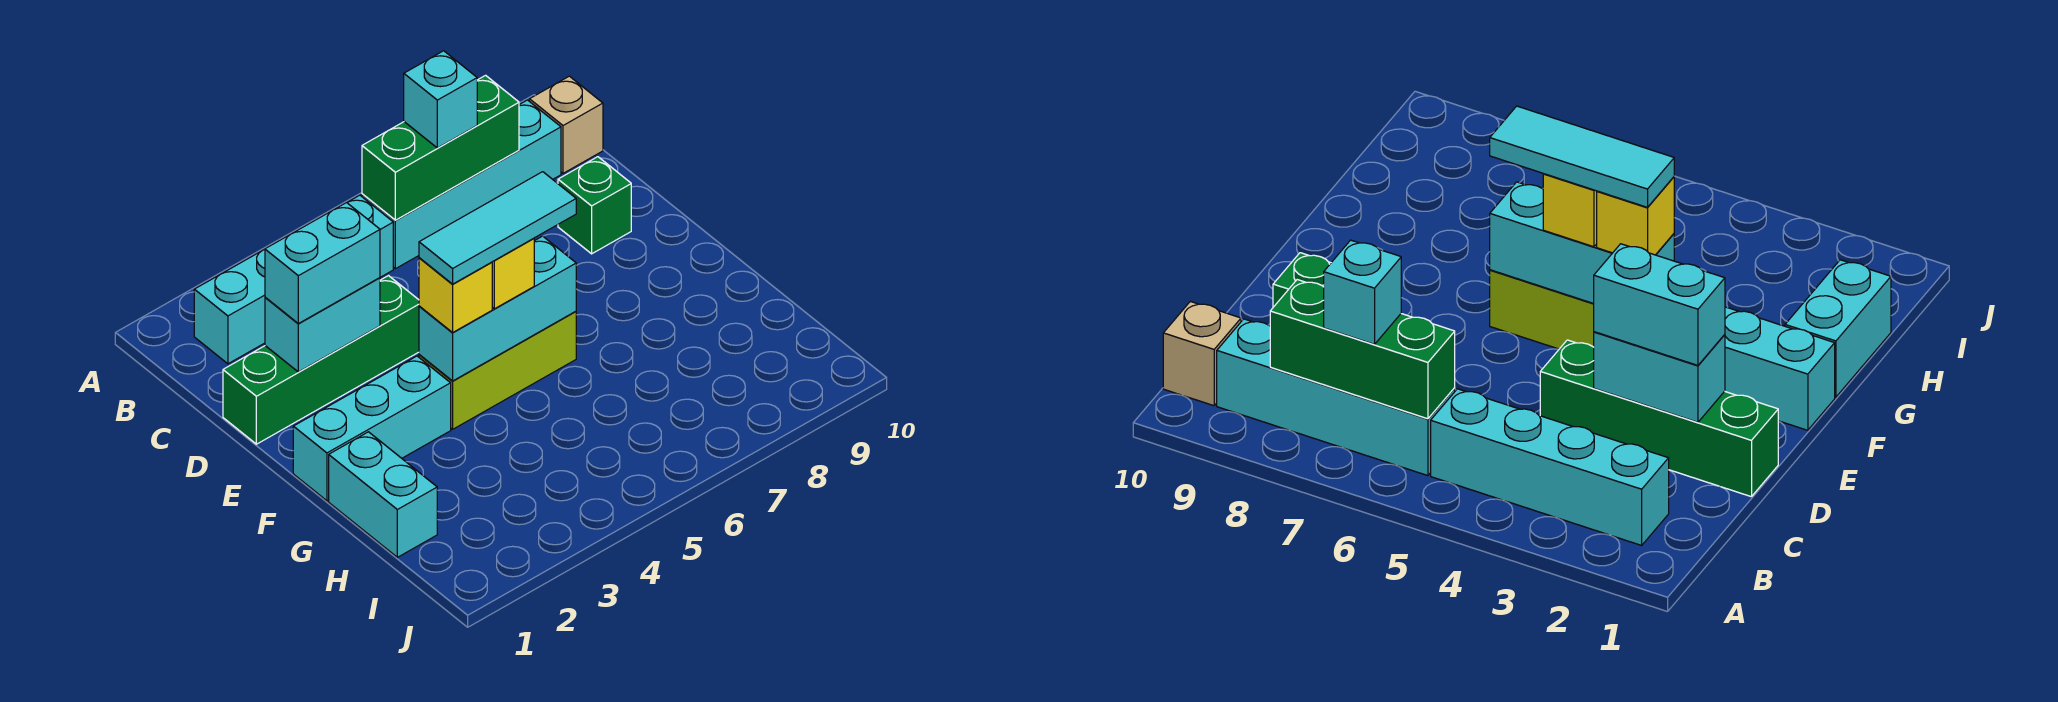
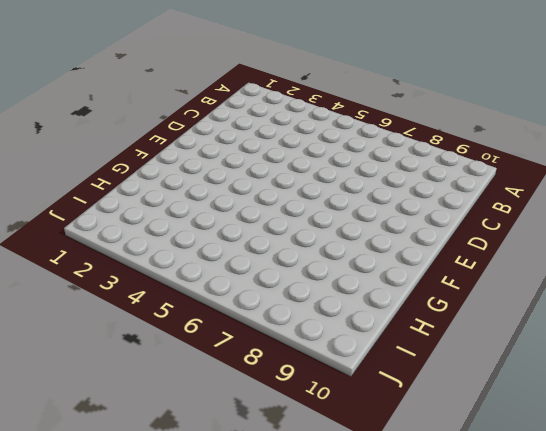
none -> cyan brick B2:B5 level 1
none -> cyan brick B6:B9 level 1
none -> tan brick B10 level 1

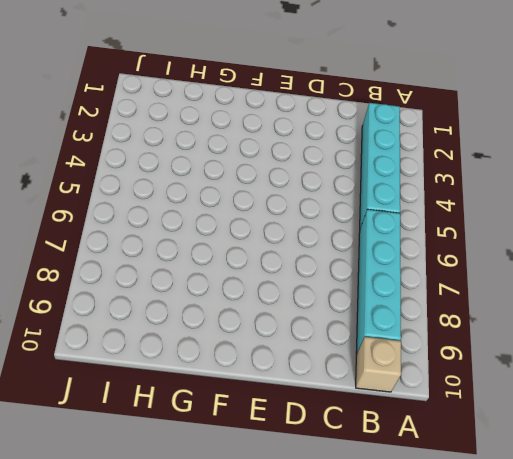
none -> green brick D1:D4 level 1
none -> green brick D9 level 1
none -> cyan brick F1:F3 level 1

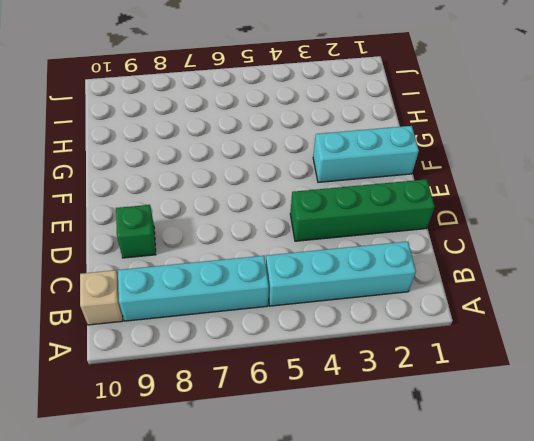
none -> lime brick F4:F6 level 1
none -> cyan brick G1:H1 level 1
none -> green brick B6:B8 level 2

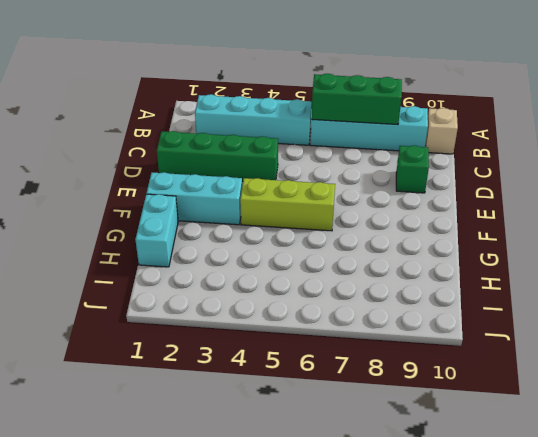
none -> cyan brick D2:D3 level 2
none -> cyan brick F4:F6 level 2
none -> cyan brick B7 level 3

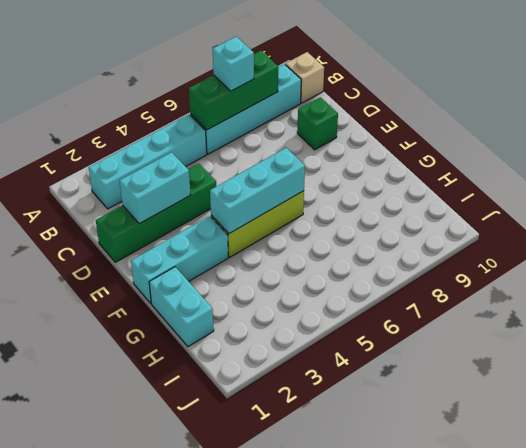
none -> cyan brick D2:D3 level 3
none -> yellow brick F4 level 3
none -> yellow brick F5 level 3

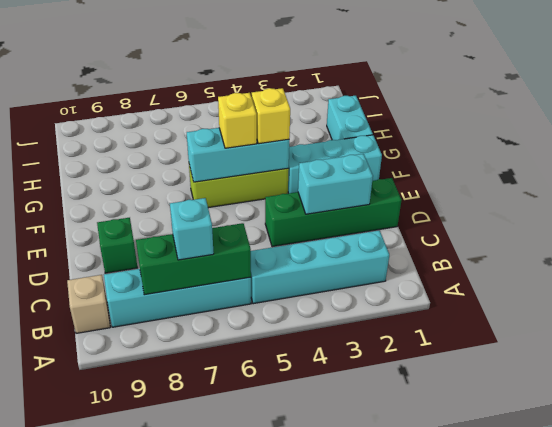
none -> cyan brick D2:D3 level 3
none -> cyan tile F4:F6 level 4

